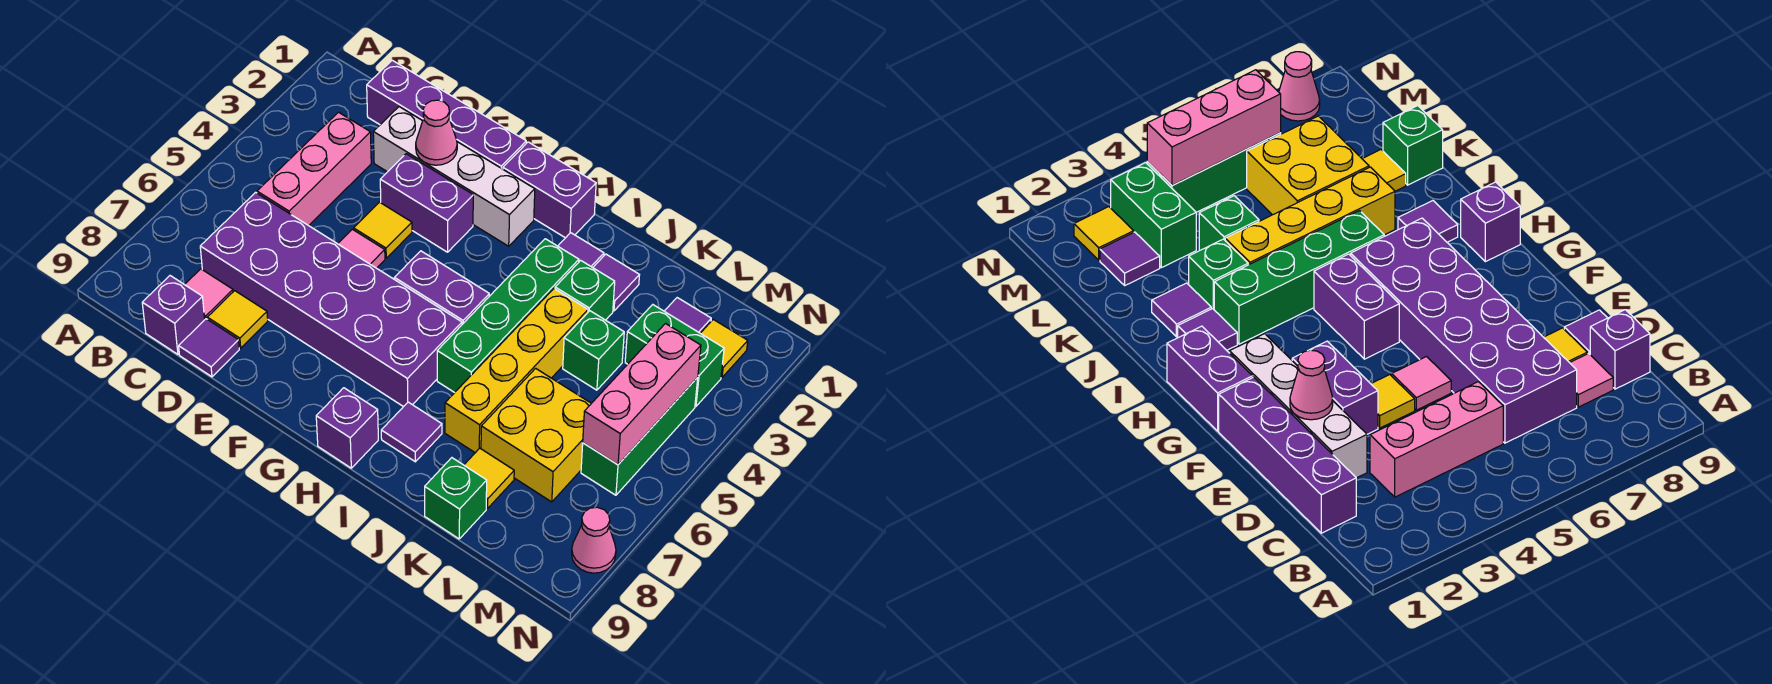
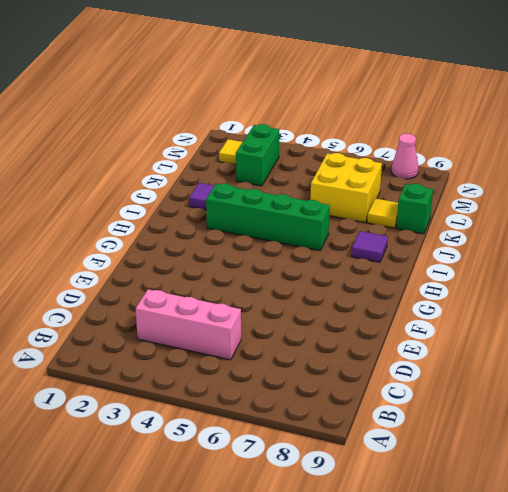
none -> purple brick C1:F1 level 1
none -> purple brick C6:H7 level 1
none -> pink tile C8 level 1
none -> purple brick C9 level 1

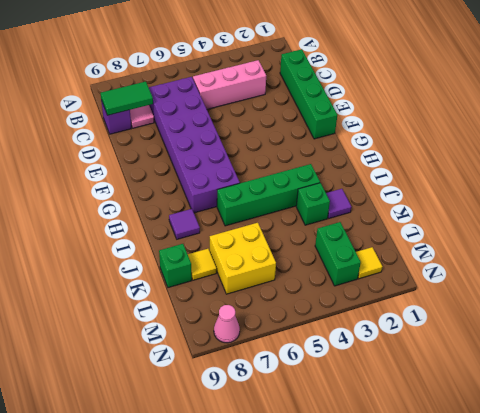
green brick C1:F1 level 1 -> purple brick C1:F1 level 1
green tile C8:C9 level 2 -> none
none -> white brick D2:G2 level 1
none -> yellow tile D8 level 1
none -> purple tile D9 level 1
none -> purple brick E3:F3 level 1

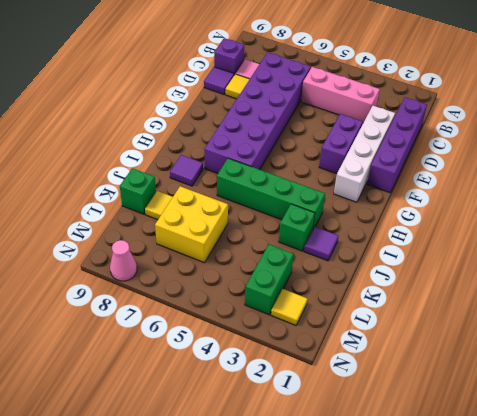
none -> yellow tile E4 level 1
none -> pink tile E5 level 1
none -> purple brick G1:H1 level 1
none -> purple brick G5:H5 level 1

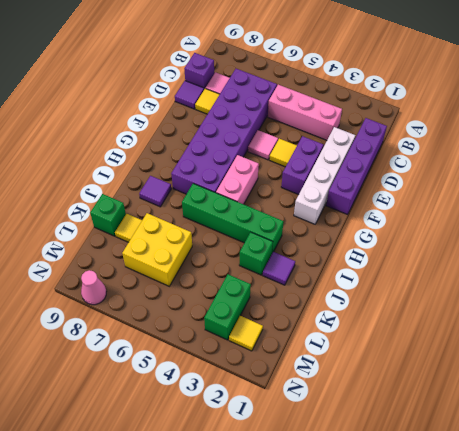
pink brick G5:H5 level 1 -> purple brick G5:H5 level 1
none -> purple brick G1:H1 level 1
none -> purple brick H9 level 1
none -> purple tile I2 level 1
none -> yellow brick J4:J7 level 1

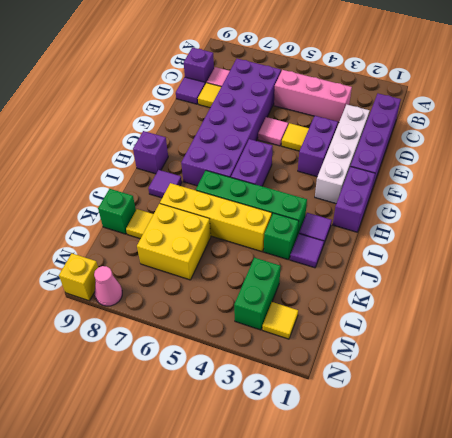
yellow brick N9 level 1 -> none
none -> green brick K4 level 1
none -> purple tile L2 level 1
none -> green brick M4:M6 level 1
none -> pink cone E2 level 2

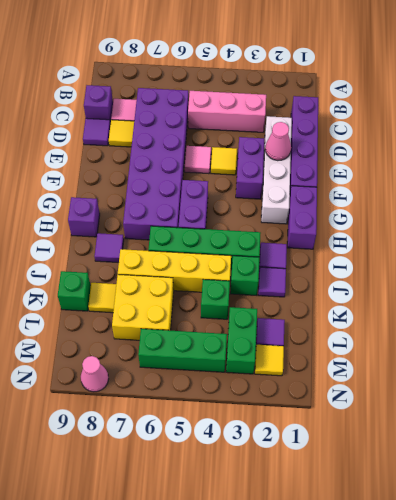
none -> pink brick M4:M6 level 2

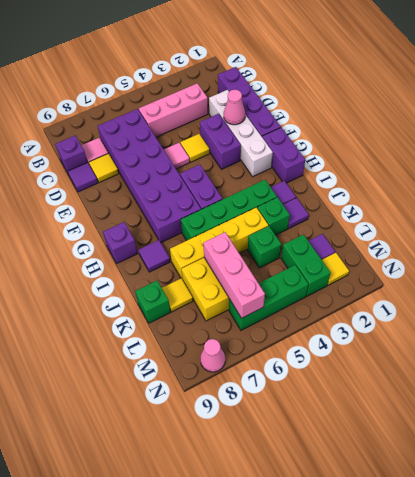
pink brick K6:M6 level 2 -> pink brick M4:M6 level 2

